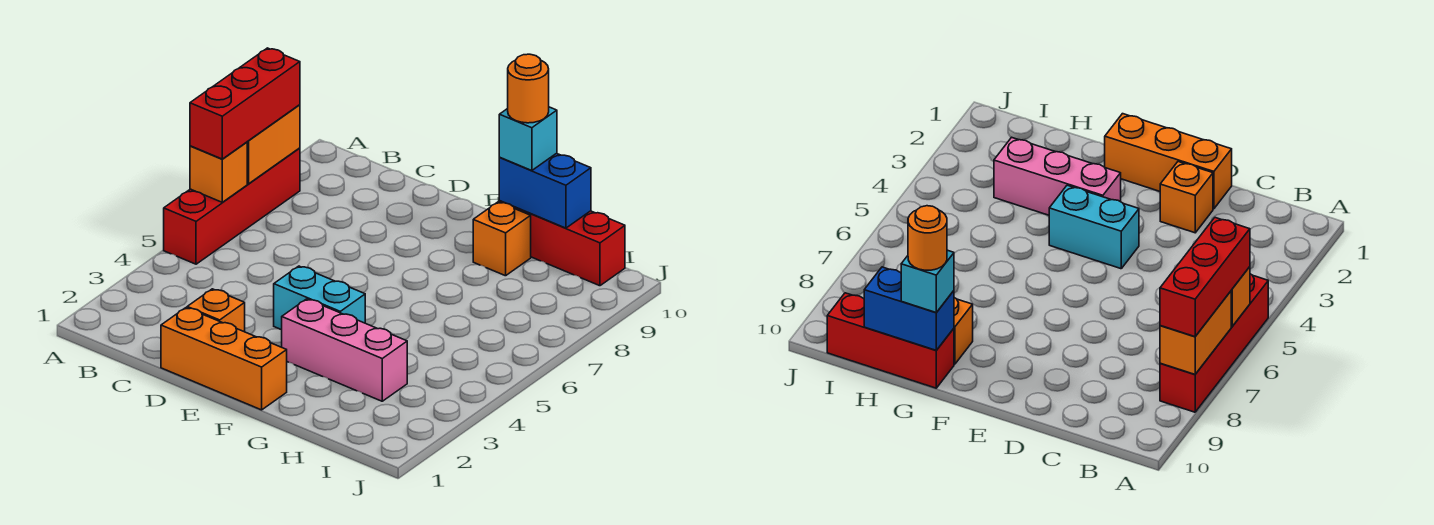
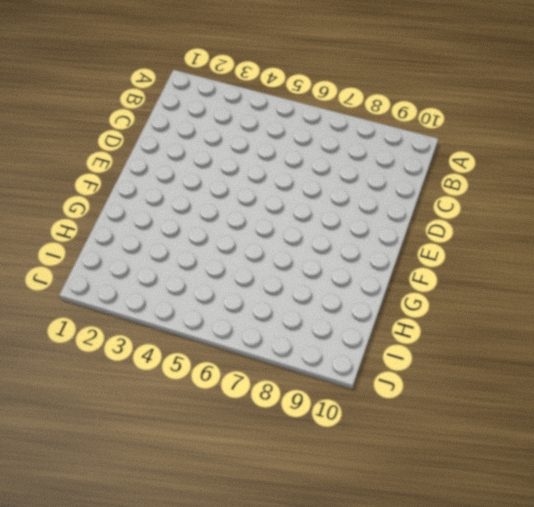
none -> red brick A5:A8 level 1
none -> orange brick D1:F1 level 1
none -> orange brick D2 level 1

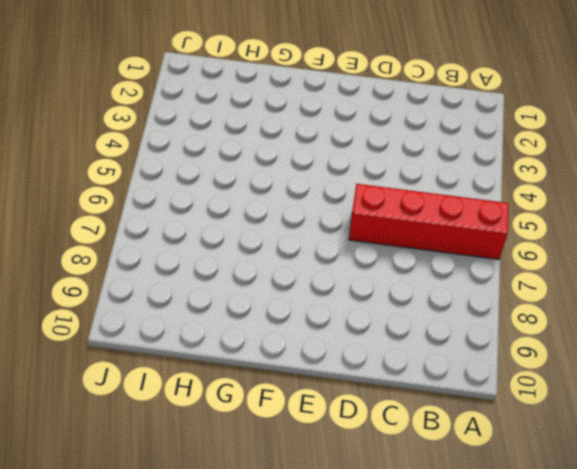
red brick A6:D6 level 1 -> red brick A5:A8 level 1
none -> orange brick D1:F1 level 1
none -> orange brick D2 level 1
none -> cyan brick E4:F4 level 1

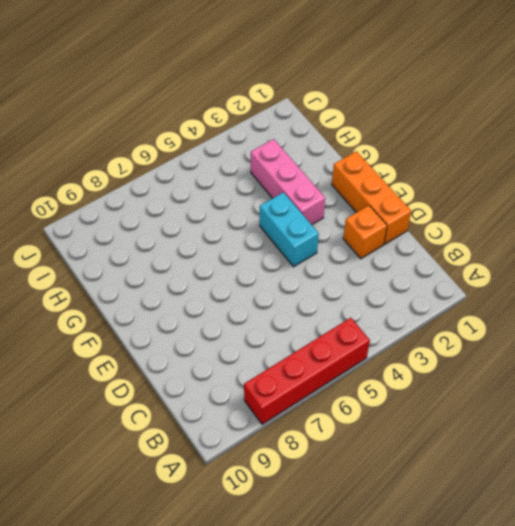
none -> orange brick G9 level 1
none -> red brick G10:I10 level 1
none -> orange brick A6 level 2

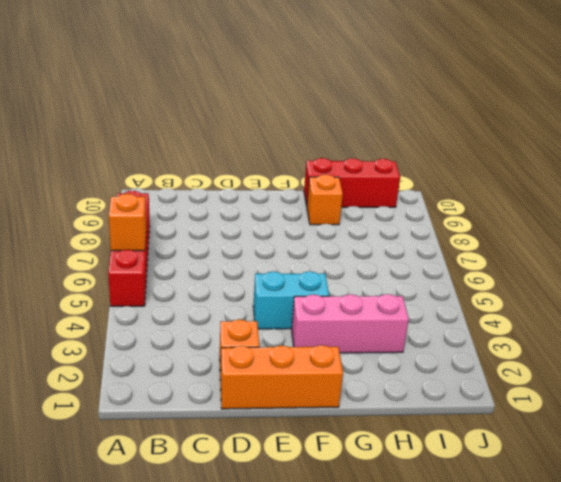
none -> orange brick A7:A8 level 2
none -> blue brick G10:H10 level 2
none -> red brick A6:A8 level 3

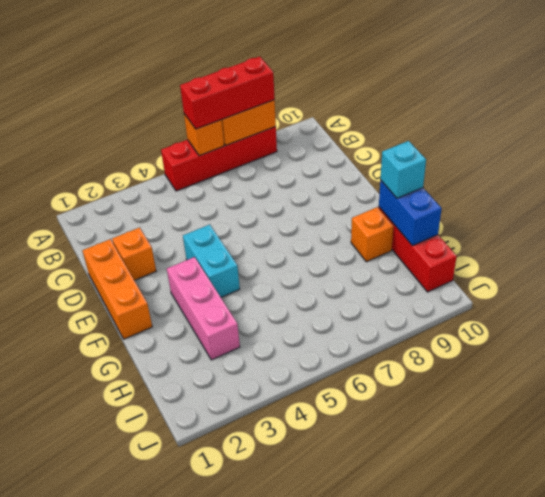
none -> orange round brick G10 level 4

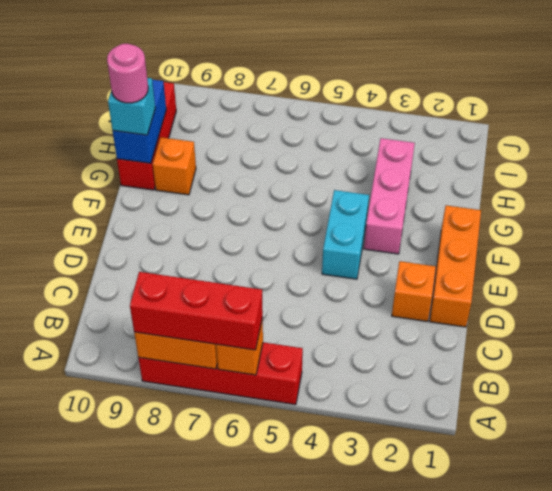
pink round brick G10 level 4 -> orange round brick G10 level 4

